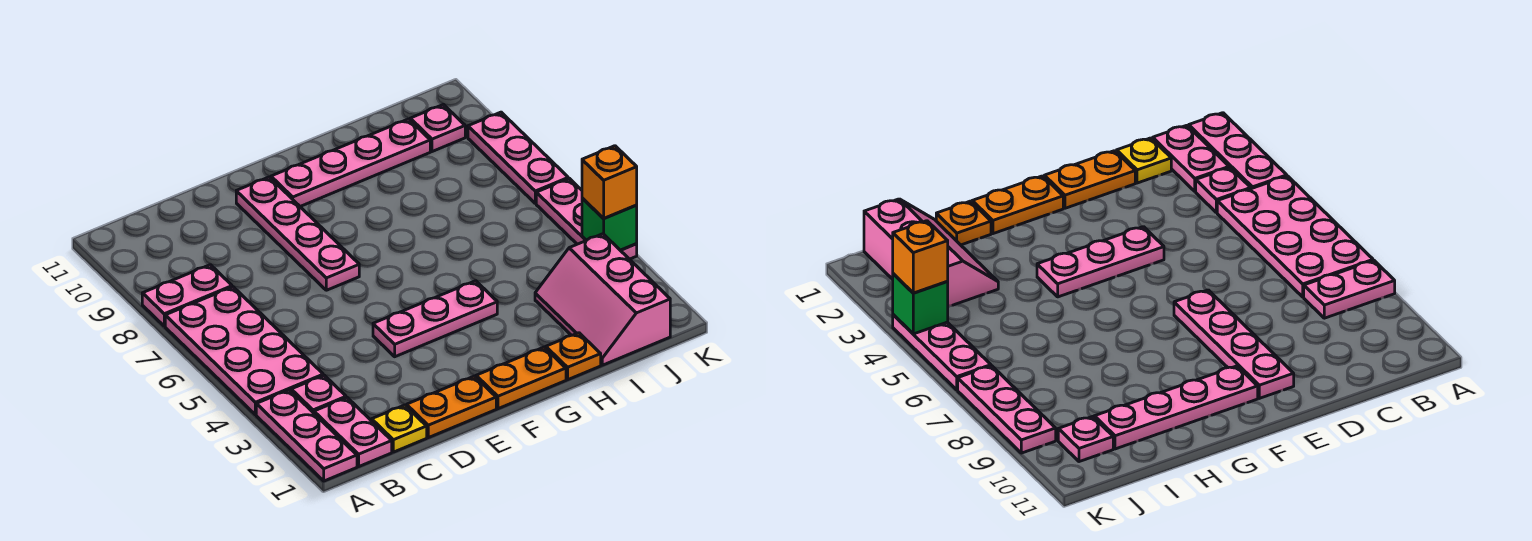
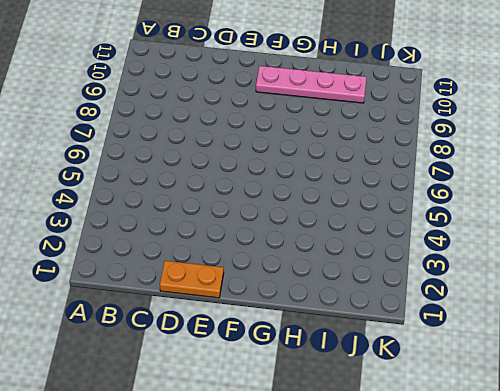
none -> pink plate A1:A3 level 1
none -> pink plate A4:B7 level 1
none -> pink plate A8:B8 level 1

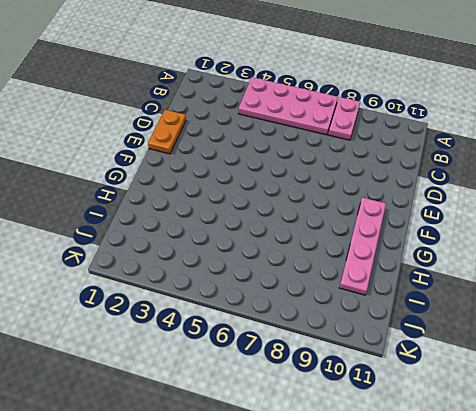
none -> pink plate A1:A3 level 1
none -> pink plate B1:B2 level 1
none -> pink plate B3 level 1

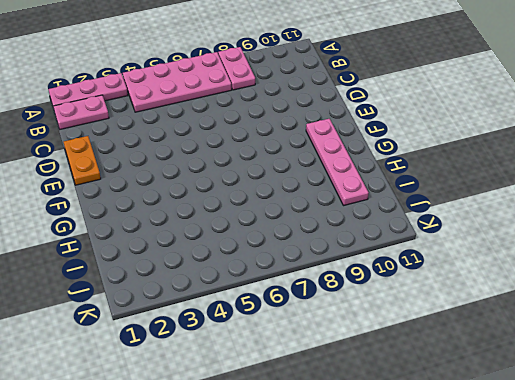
none -> pink plate B3 level 1
none -> yellow plate C1 level 1
none -> pink plate E4:G4 level 1

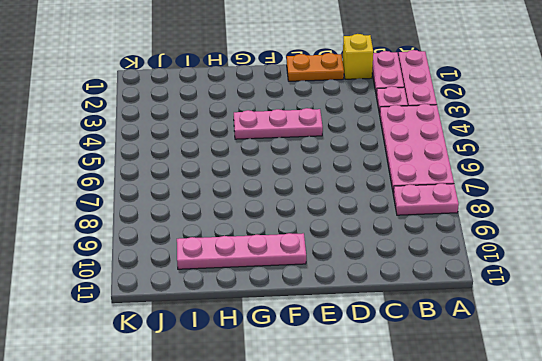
yellow brick C1 level 1 -> yellow plate C1 level 1
none -> pink plate E7:E10 level 1
none -> orange plate F1:G1 level 1
none -> orange plate H1 level 1

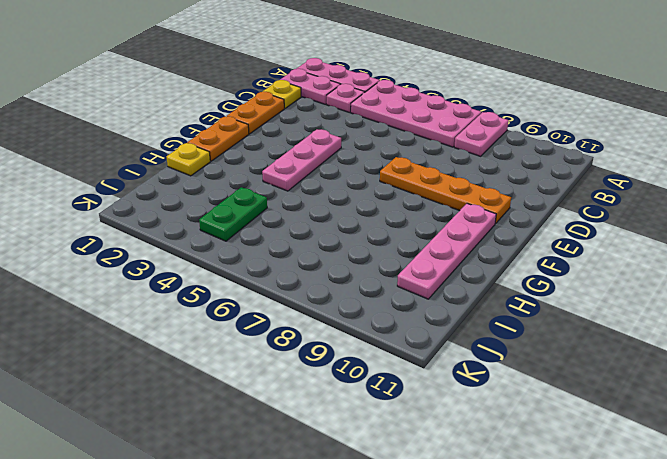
orange plate E7:E10 level 1 -> pink plate E7:E10 level 1
yellow plate H1 level 1 -> orange plate H1 level 1
green plate I4:J4 level 1 -> none
none -> pink slope I1:J3 level 1 top J
none -> pink plate J10 level 1
none -> pink plate K4:K6 level 1

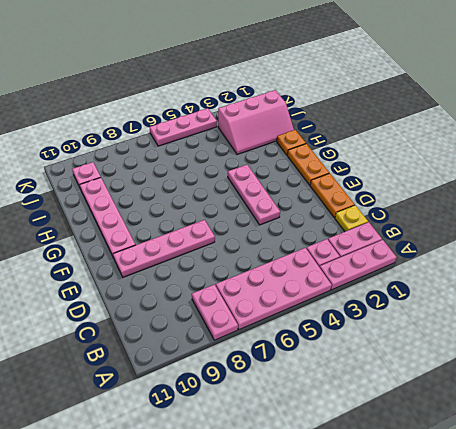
none -> pink plate K7:K9 level 1
none -> green brick K4 level 2
none -> orange brick K4 level 3

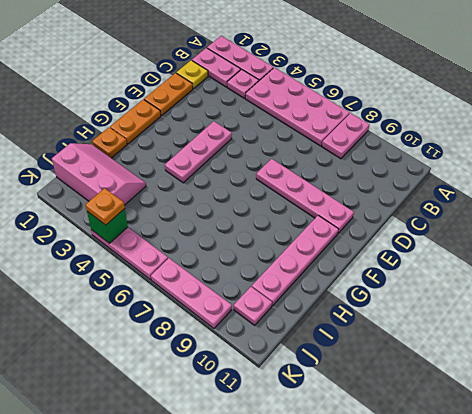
orange plate K4 level 3 -> orange brick K4 level 3

